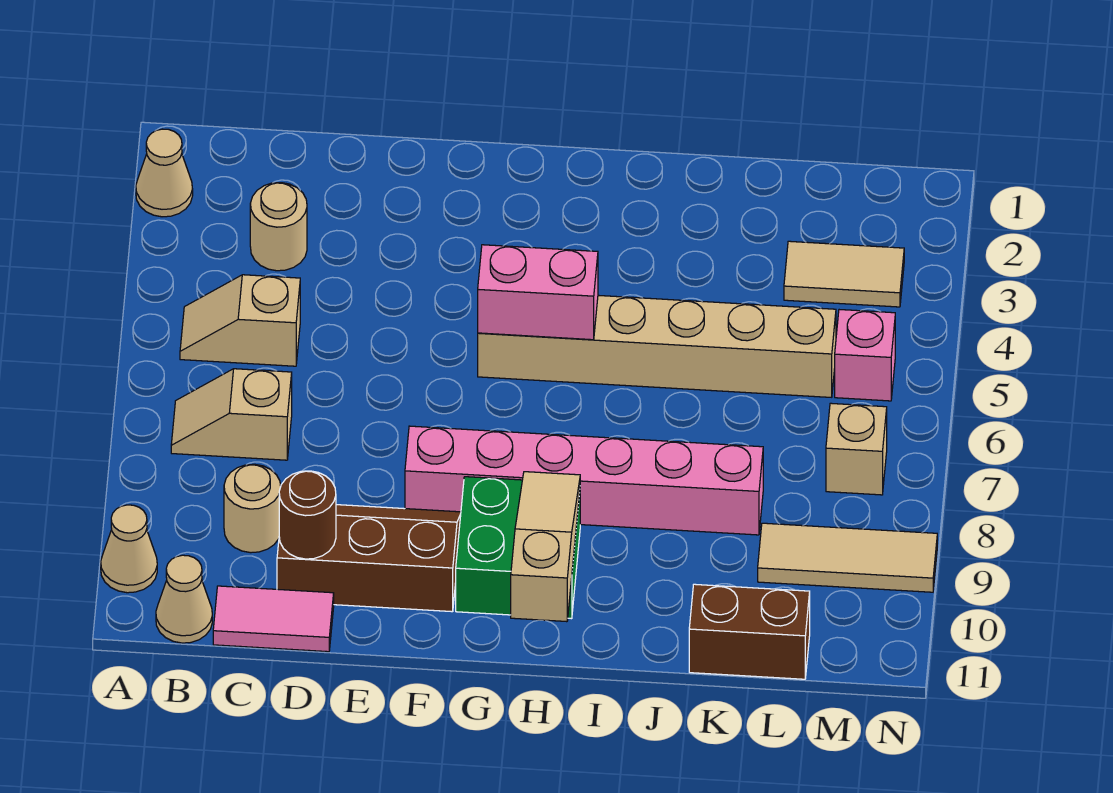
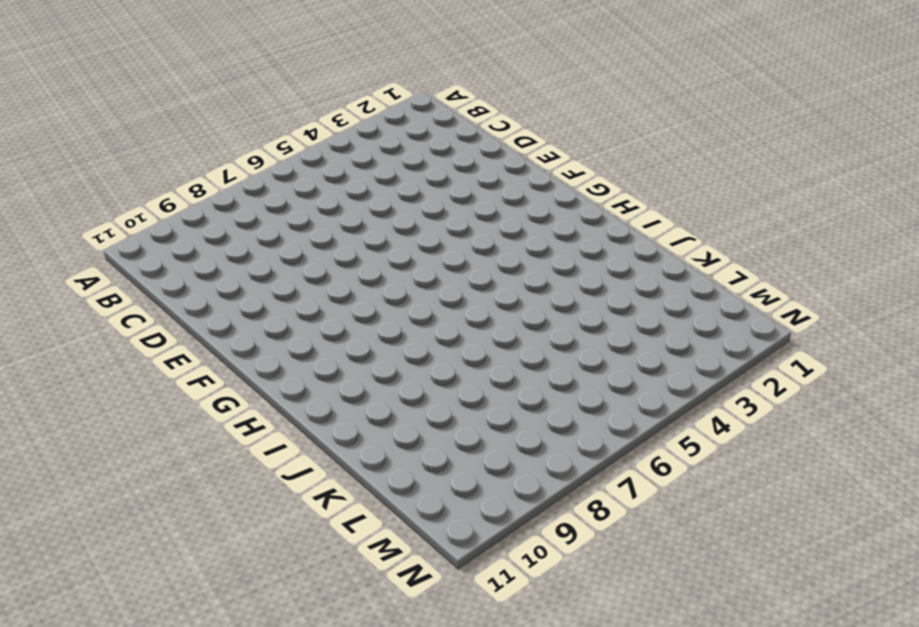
none -> tan cone A2 level 1
none -> tan cone A10 level 1
none -> tan slope B5:C5 level 1 top C

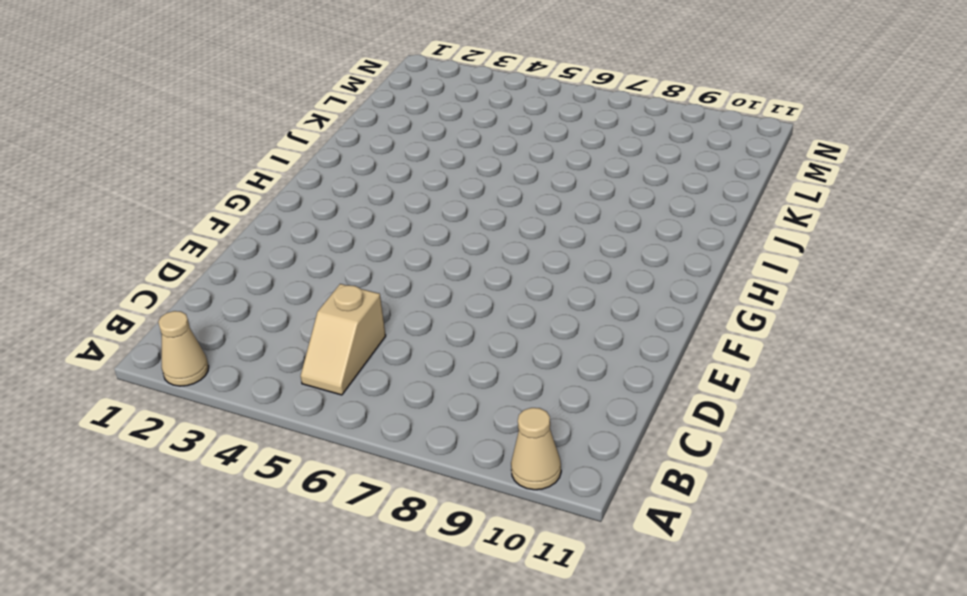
none -> tan slope B7:C7 level 1 top C
none -> tan cone B11 level 1
none -> tan round brick C3 level 1

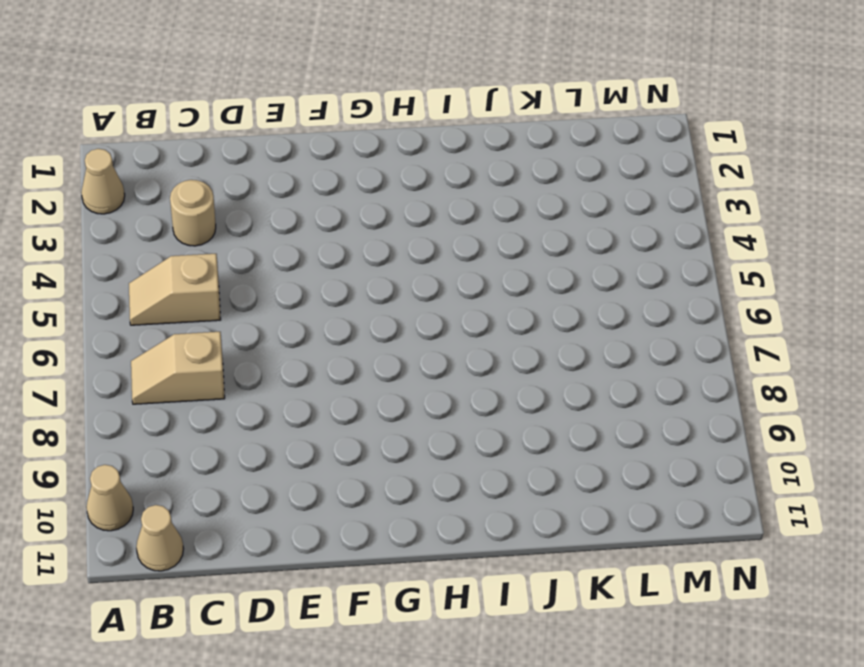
none -> tan round brick C9 level 1
none -> pink tile C11:D11 level 1
none -> brown slope D9:F10 level 1 top 10

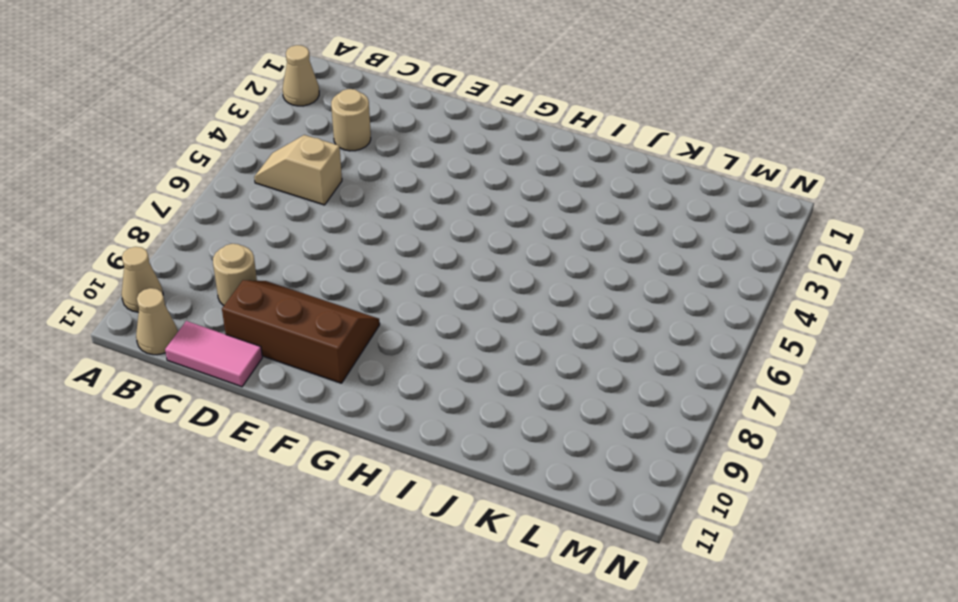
none -> tan slope B7:C7 level 1 top C
none -> pink brick F8:K8 level 1
none -> tan brick G5:L5 level 1

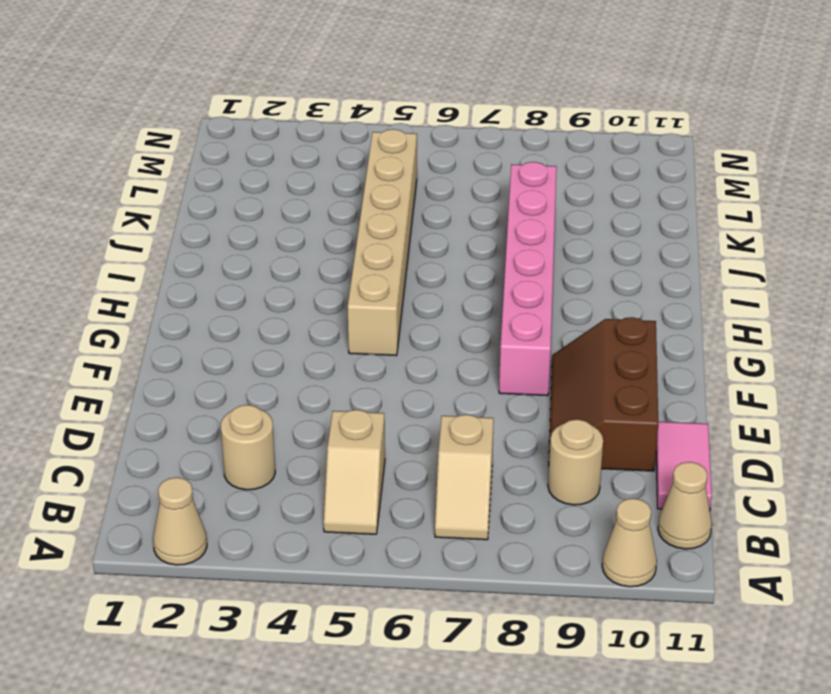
none -> green brick G9:H10 level 1
none -> brown brick K11:L11 level 1
none -> tan tile L3:M3 level 1

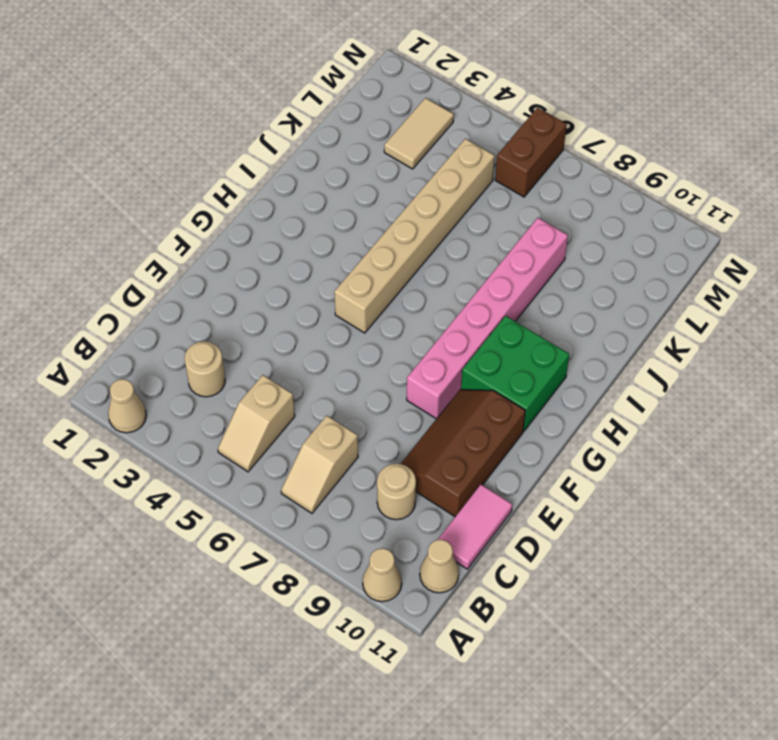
brown brick M6:N6 level 1 -> brown brick K11:L11 level 1
none -> tan tile L9:N9 level 1
none -> pink brick M5 level 1
none -> tan brick M7 level 1

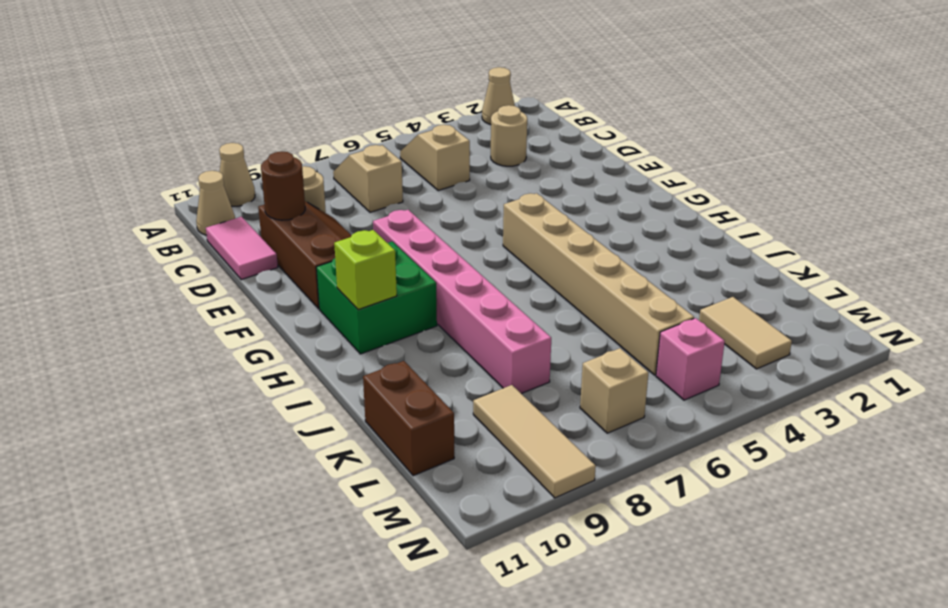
lime brick H10 level 2 -> tan slope H9:H11 level 2 top 11
none -> pink brick G5:H5 level 2

